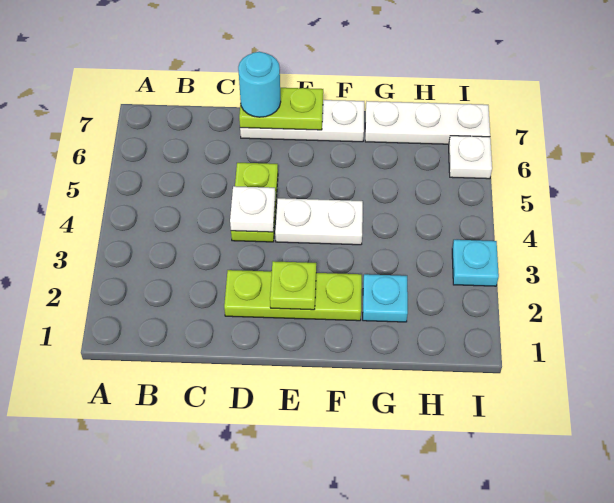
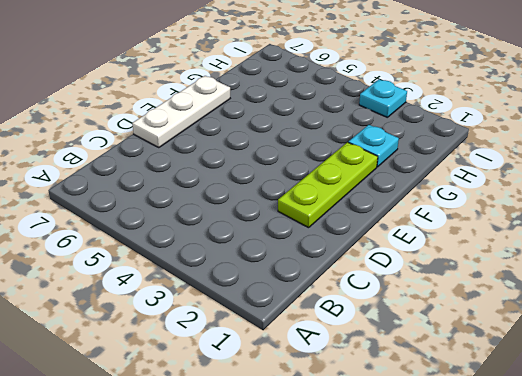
none -> lime plate D4:D5 level 1
none -> white plate E4:F4 level 1
none -> white plate G7:I7 level 1

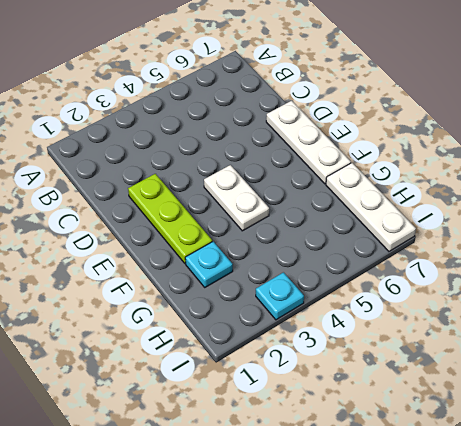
none -> lime plate D4:D5 level 1
none -> white plate I6 level 1
none -> white plate D4 level 2

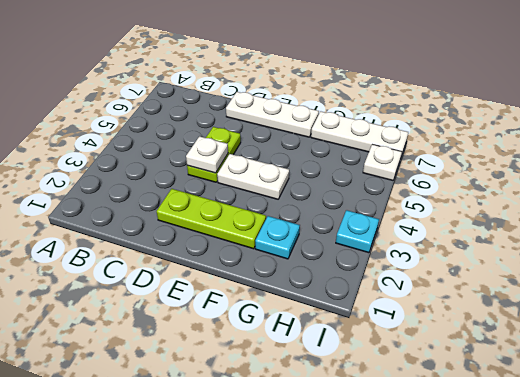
none -> lime plate D7:E7 level 2
none -> lime plate E2 level 2
none -> cyan round brick D7 level 3

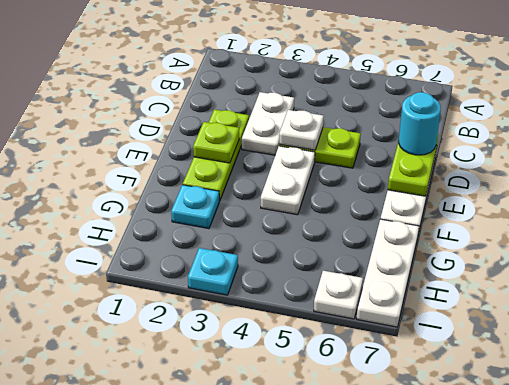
white plate C3:D3 level 1 -> none

